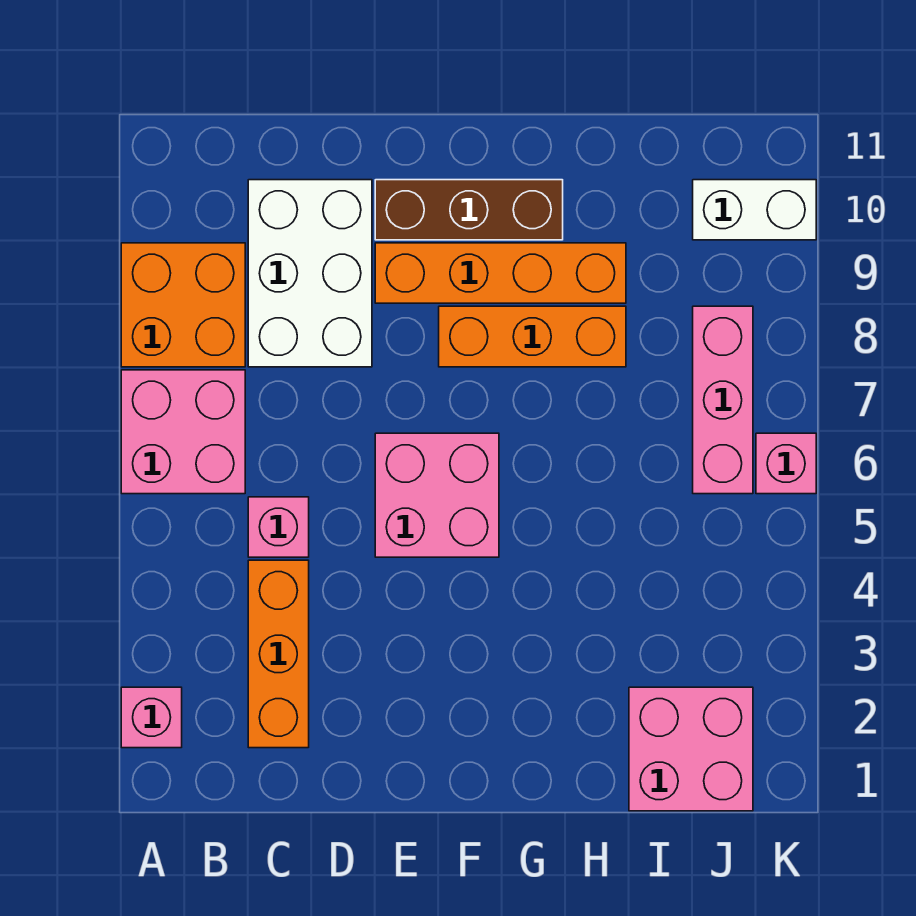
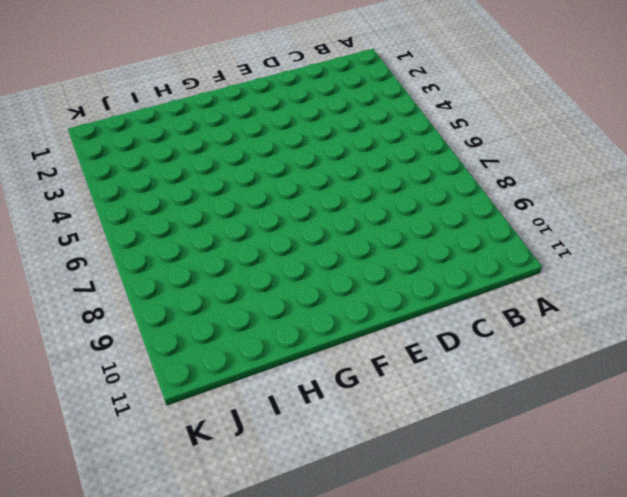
none -> pink brick A2 level 1
none -> pink brick A6:B7 level 1
none -> orange brick A8:B9 level 1

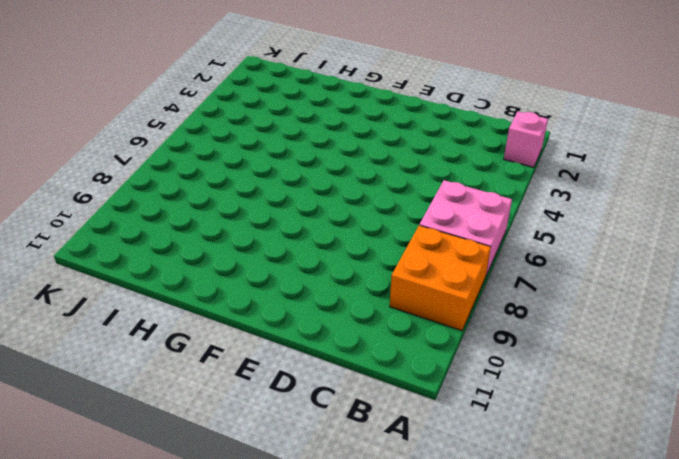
none -> orange brick C2:C4 level 1
none -> pink brick C5 level 1
none -> white brick C8:D10 level 1

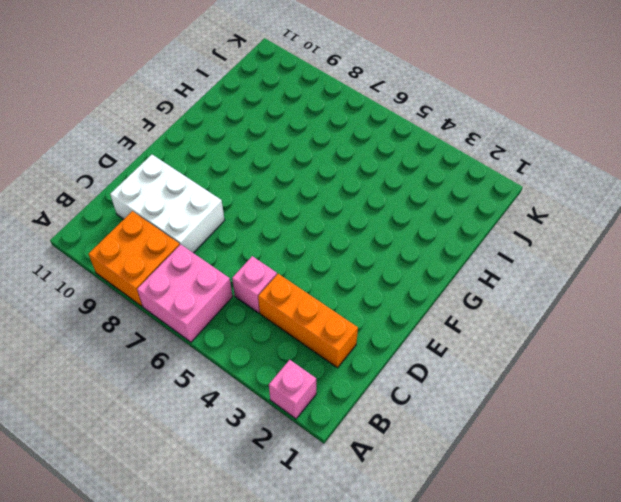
none -> pink brick E5:F6 level 1
none -> orange brick E9:H9 level 1
none -> brown brick E10:G10 level 1

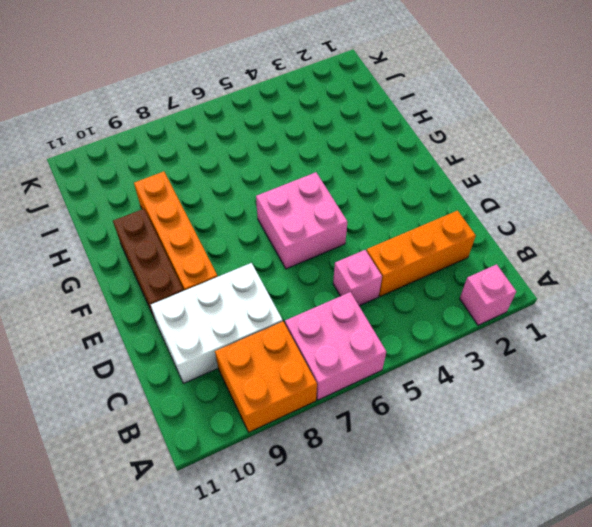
none -> orange brick F8:H8 level 1
none -> pink brick I1:J2 level 1
none -> pink brick J6:J8 level 1

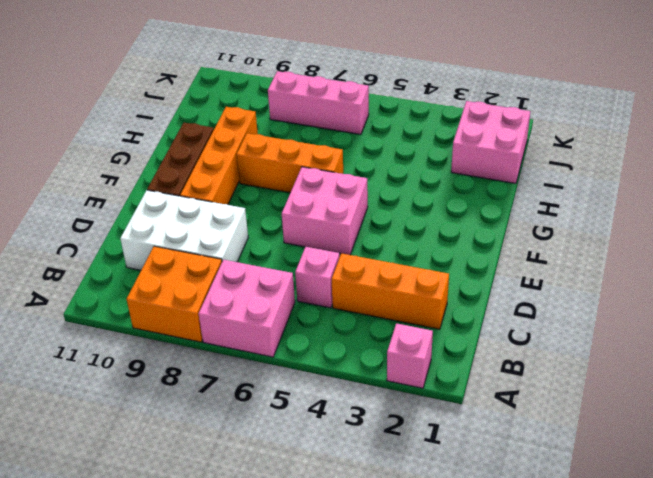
orange brick G6:G8 level 1 -> orange brick F8:H8 level 1
none -> white brick J10:K10 level 1
none -> pink brick K6 level 1

